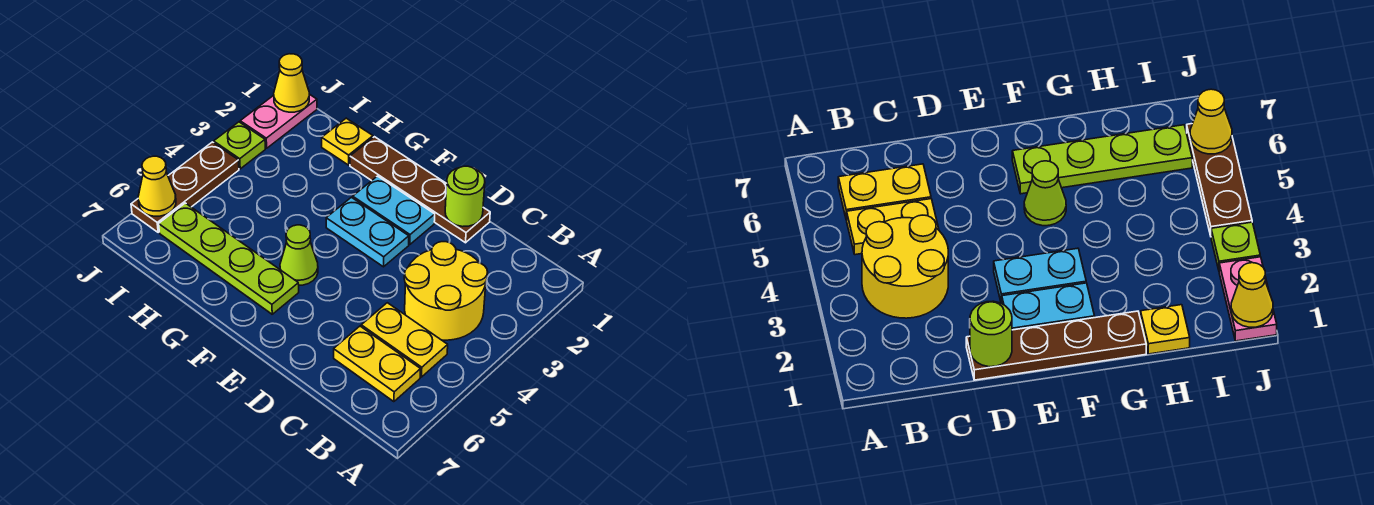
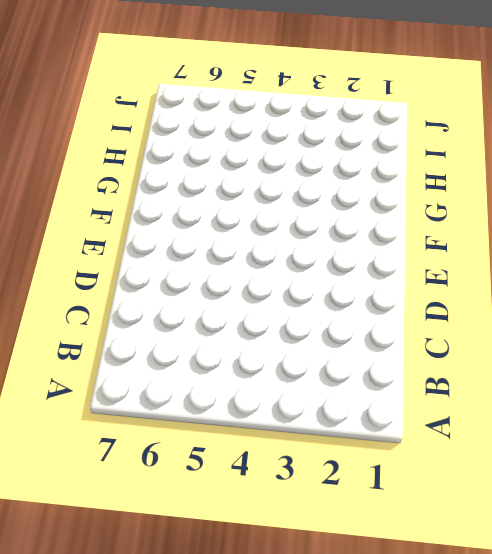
none -> yellow round brick B3:C4 level 1
none -> yellow plate B5:C5 level 1
none -> yellow plate B6:C6 level 1

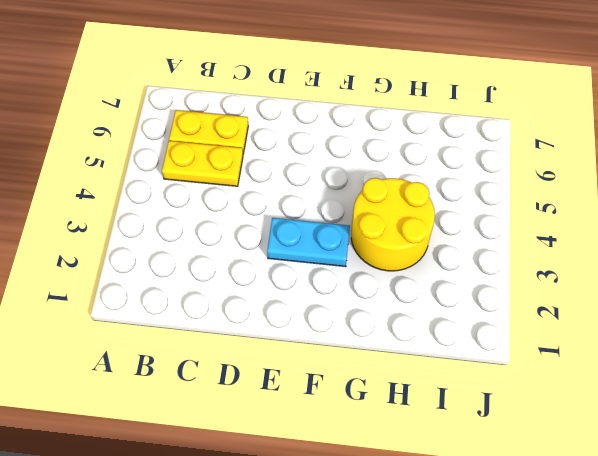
yellow round brick G3:H4 level 1 -> yellow round brick B3:C4 level 1
none -> brown plate D1:G1 level 1
none -> cyan plate E2:F2 level 1
none -> lime cone F5 level 1

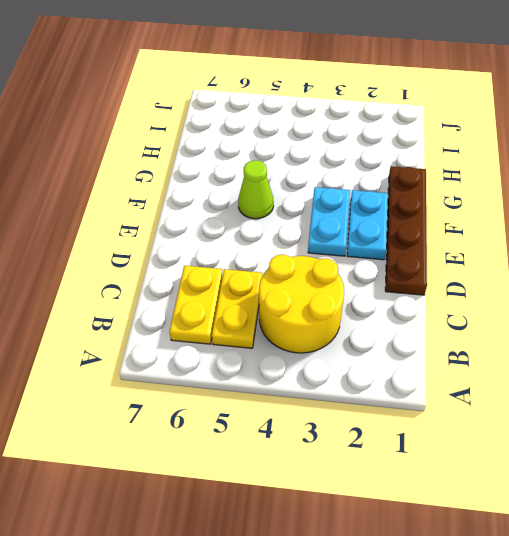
none -> lime plate F6:I6 level 1
none -> yellow plate H1 level 1
none -> pink plate J1:J2 level 1

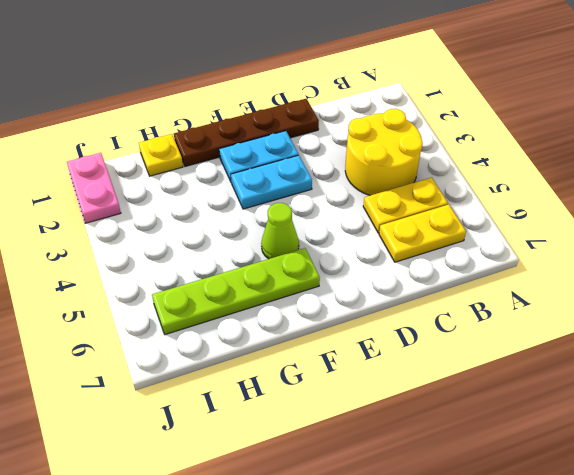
none -> lime plate J3 level 1
none -> brown plate J4:J6 level 1
none -> lime round brick D1 level 2

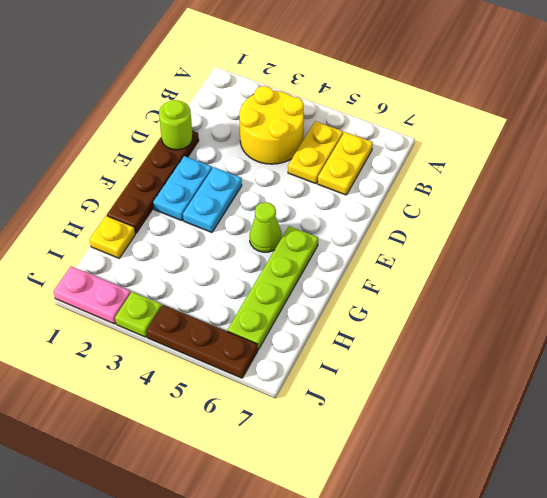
none -> yellow cone J1 level 2
none -> yellow cone J6 level 2

